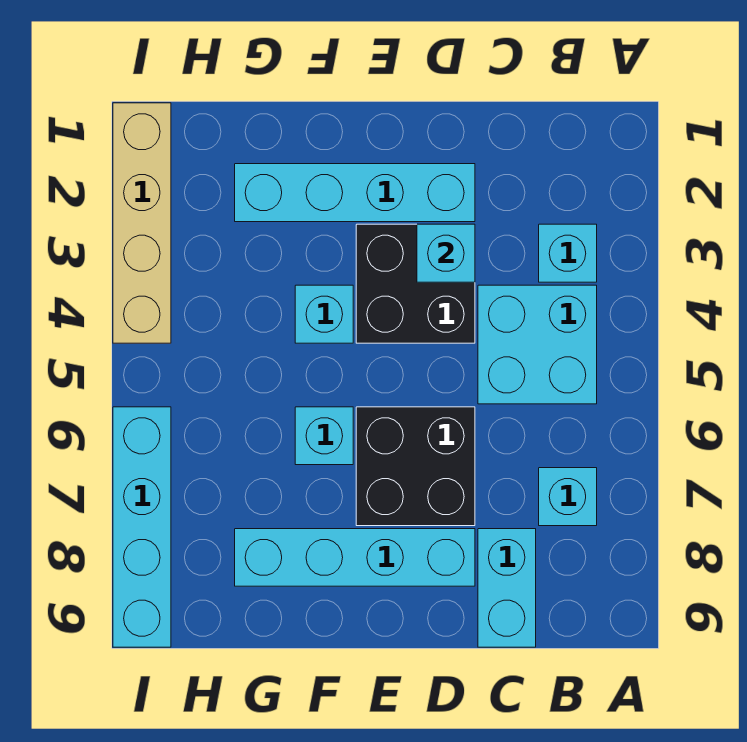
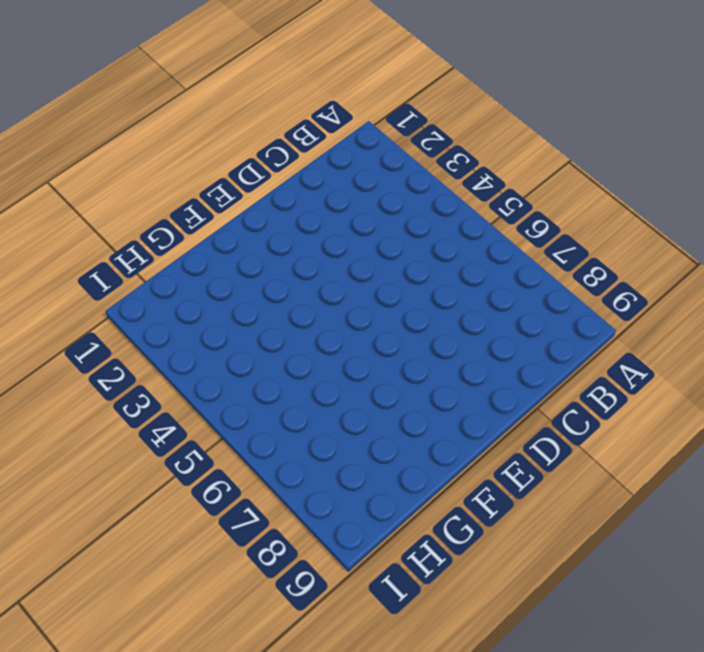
none -> cyan brick B3 level 1
none -> cyan brick B4:C5 level 1
none -> cyan brick B7 level 1

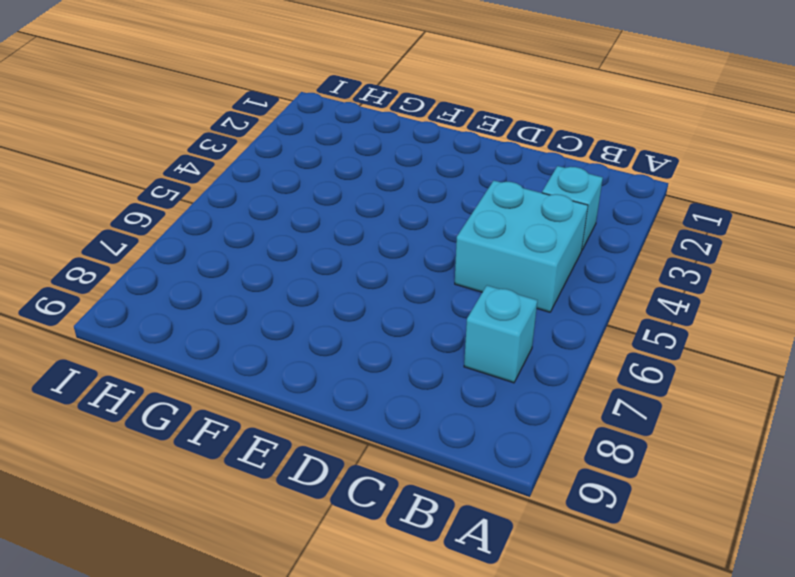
none -> cyan brick C8:C9 level 1
none -> cyan brick D2:G2 level 1
none -> black brick D3:E4 level 1

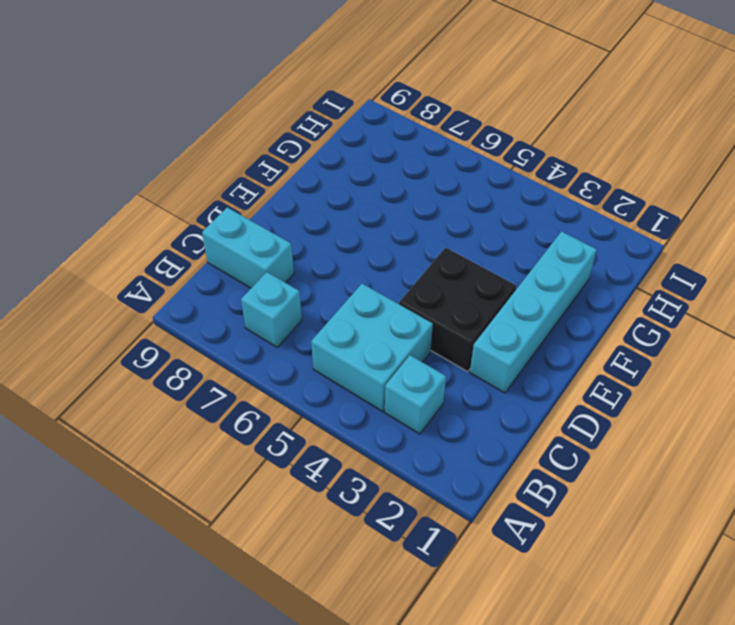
none -> black brick D6:E7 level 1
none -> cyan brick D8:G8 level 1
none -> cyan brick F4 level 1

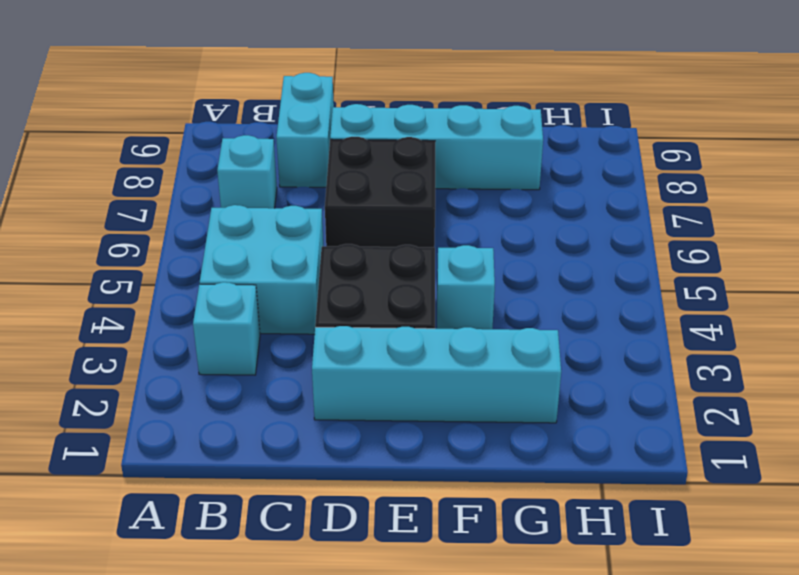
none -> cyan brick F6 level 1
none -> tan brick I1:I4 level 1
none -> cyan brick I6:I9 level 1

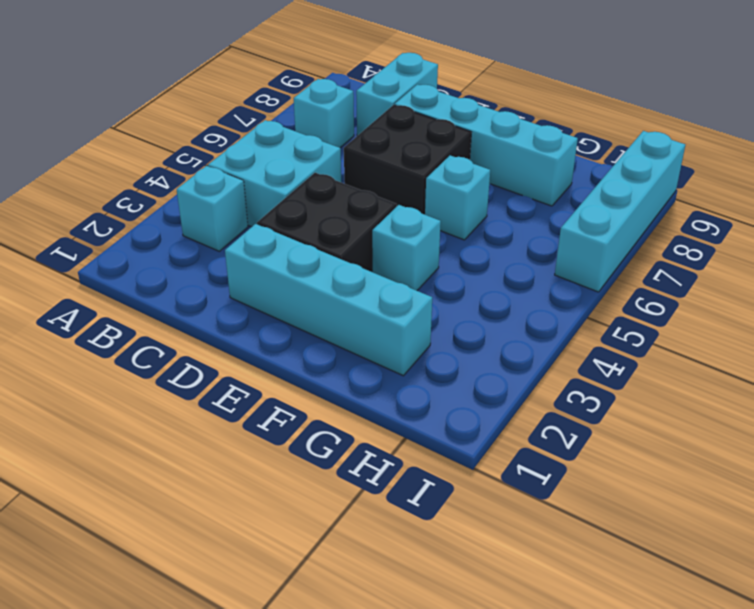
none -> tan brick I1:I4 level 1
none -> cyan brick D3 level 2

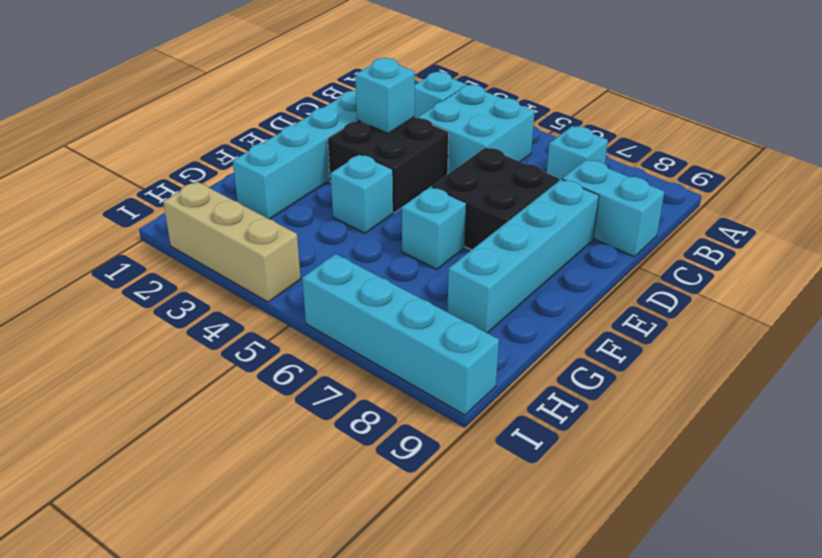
tan brick I2:I4 level 1 -> tan brick I1:I4 level 1

